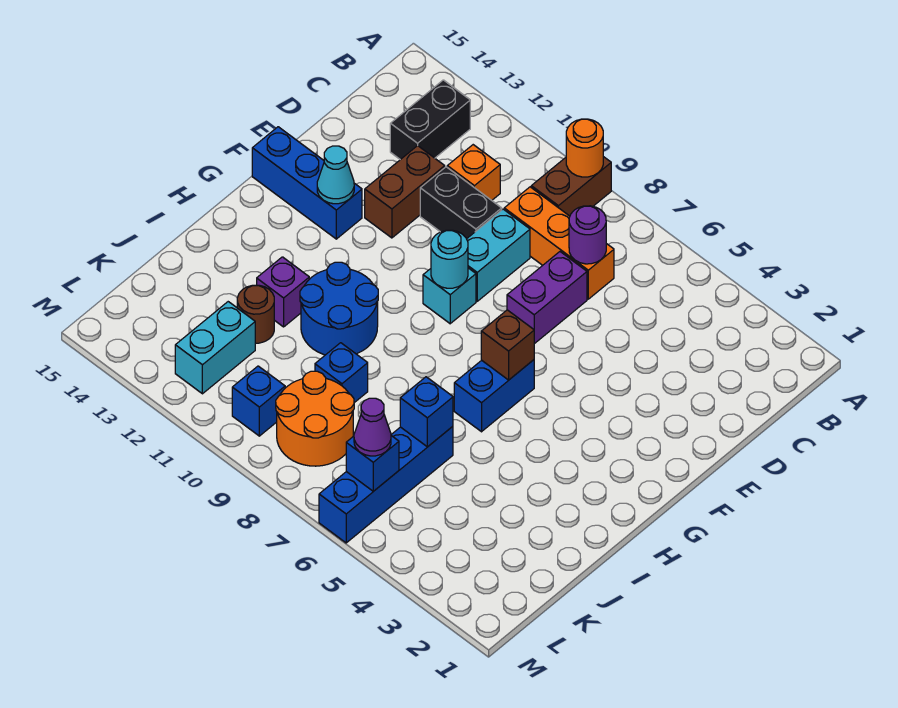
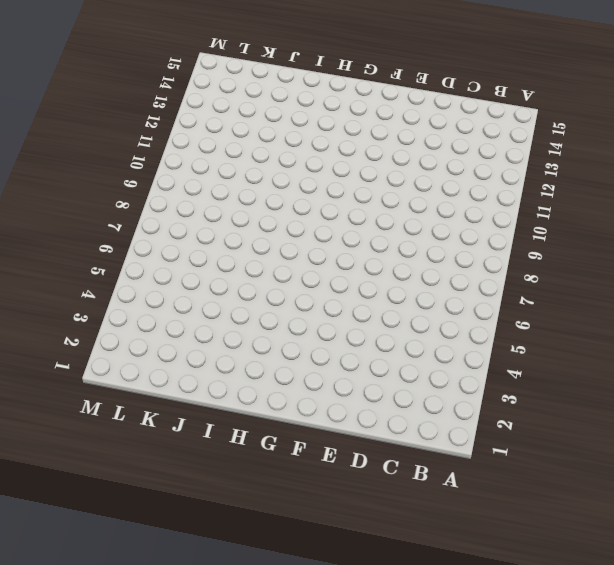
none -> brown brick A9:B9 level 1
none -> black brick B13:C13 level 1
none -> orange brick C7:C9 level 1

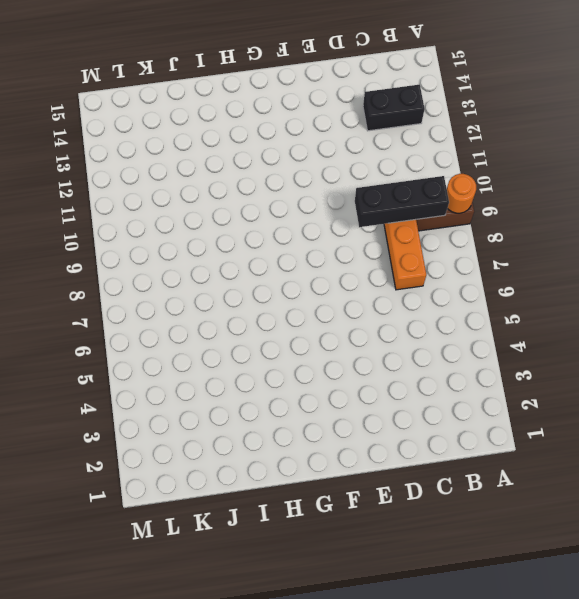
black brick B9:D9 level 2 -> none
none -> orange brick C11 level 1
none -> purple brick D7:E7 level 1
none -> cyan brick D9:E9 level 1

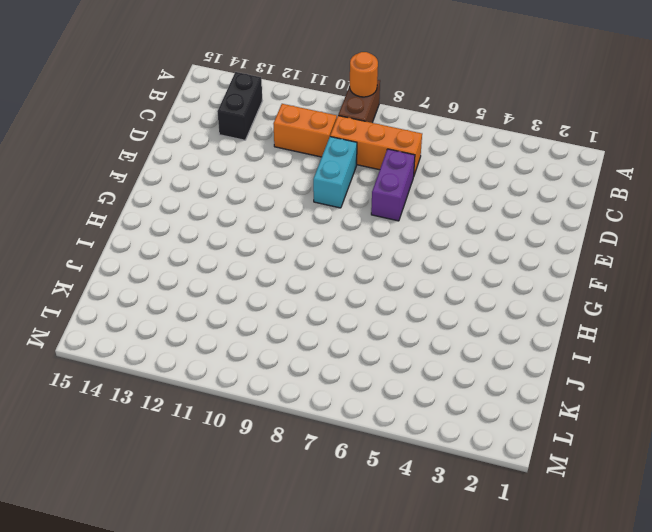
orange brick C10:C11 level 1 -> orange brick C11 level 1
none -> black brick D10:D11 level 1
none -> brown brick D12:E12 level 1
none -> cyan brick F9 level 1

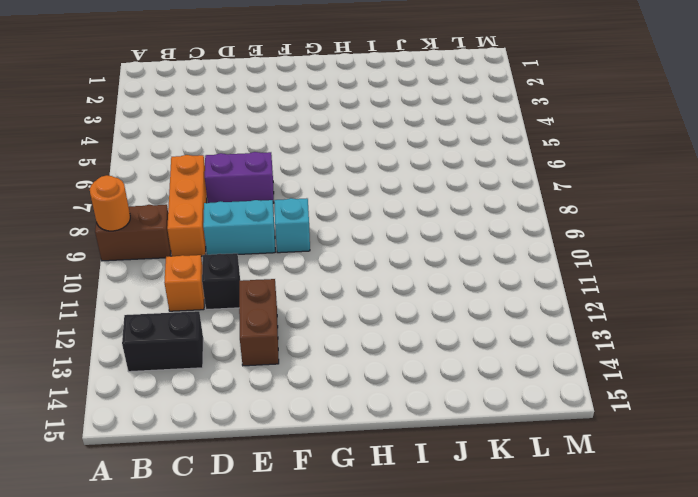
black brick D11 level 1 -> black brick D10:D11 level 1
brown brick E12:E13 level 1 -> brown brick D12:E12 level 1
none -> blue brick F13:F15 level 1
none -> blue brick G6:H6 level 1
none -> blue round brick H10:I11 level 1

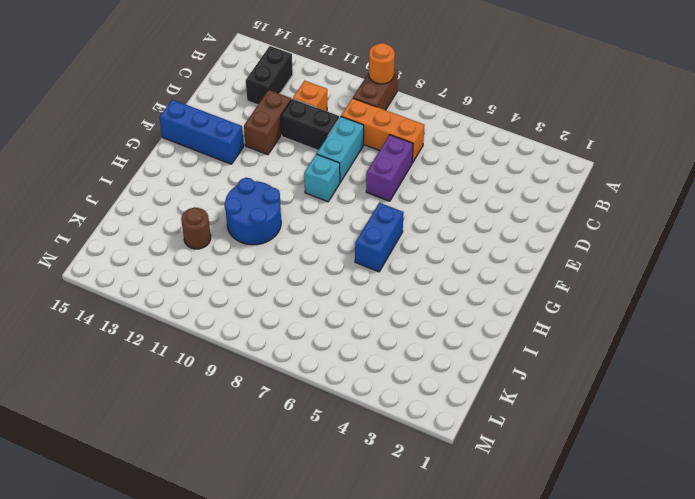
none -> purple brick I12 level 1
none -> blue brick J6:M6 level 1
none -> blue brick J9 level 1

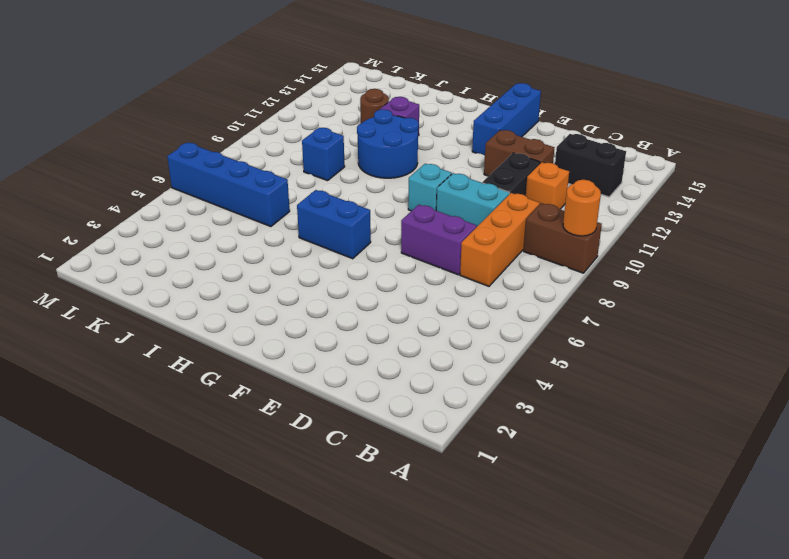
none -> orange round brick K8:L9 level 1
none -> cyan brick K12:L12 level 1
none -> blue brick L10 level 1

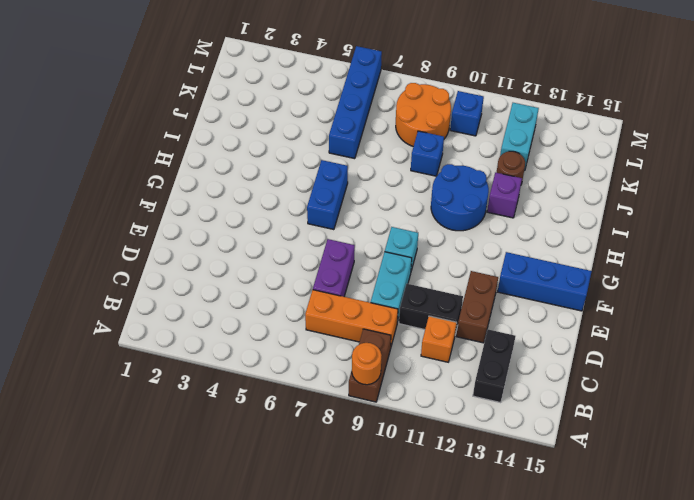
none -> purple round brick C7 level 2
none -> cyan round brick F9 level 2
none -> cyan cone F13 level 2

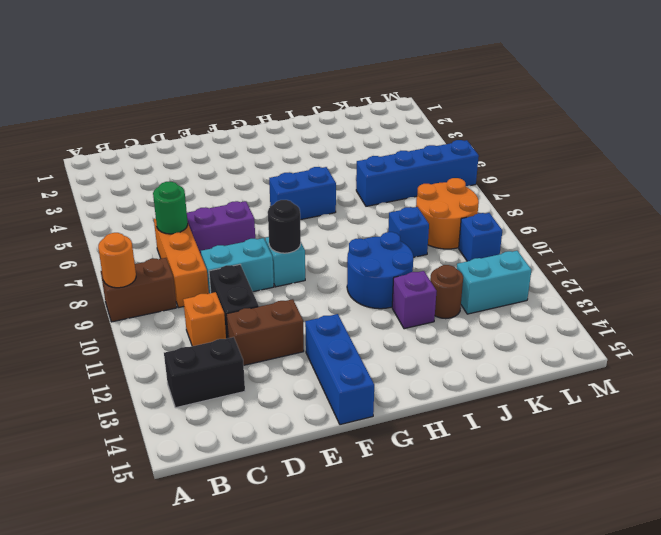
green round brick C7 level 2 -> purple round brick C7 level 2
black round brick F9 level 2 -> cyan round brick F9 level 2
none -> cyan cone F13 level 2
none -> brown brick G6 level 2
none -> blue brick J6 level 2

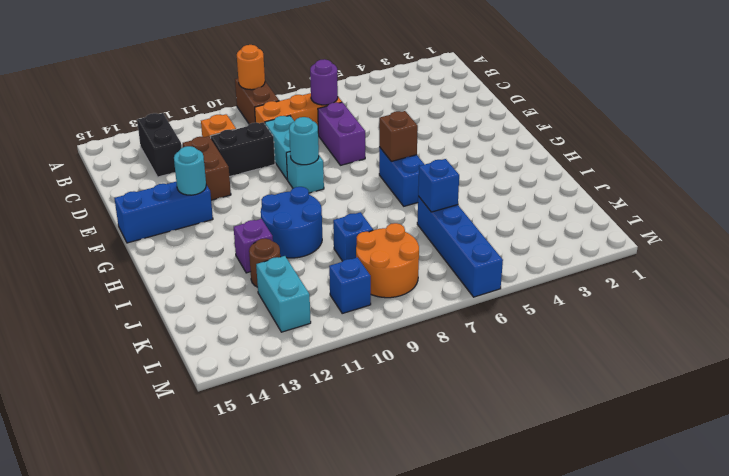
cyan round brick F13 level 2 -> cyan cone F13 level 2
none -> blue brick L6 level 2
none -> purple cone L6 level 3

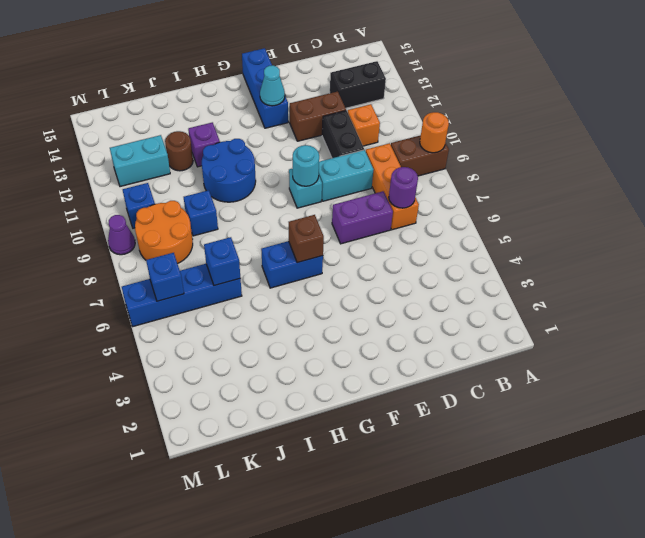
purple cone M9 level 1 -> purple cone L6 level 3

